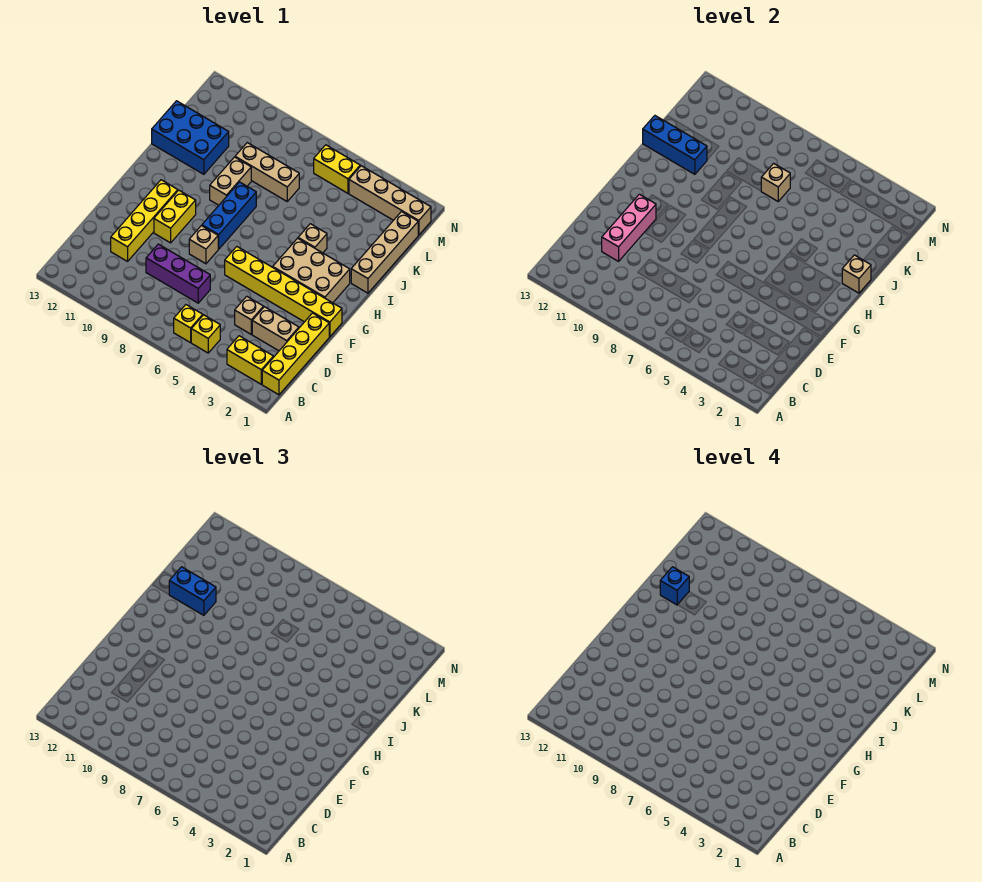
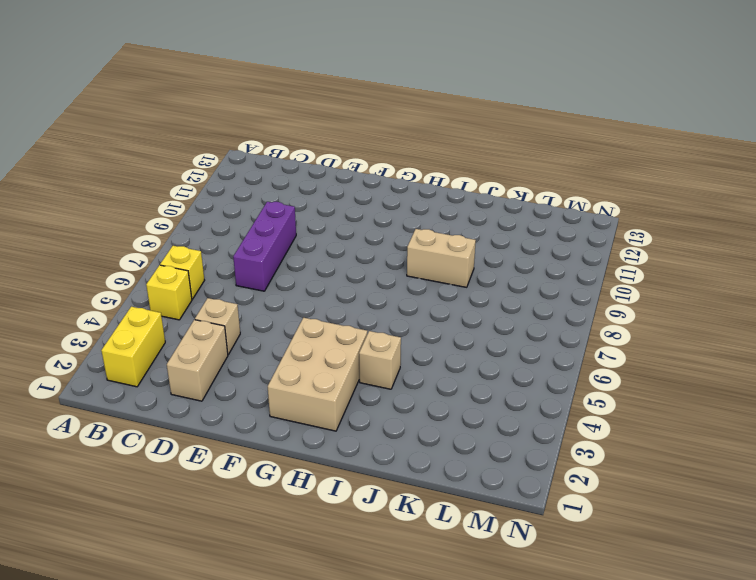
none -> yellow brick B1:E1 level 1
none -> yellow brick D11:G11 level 1
none -> yellow brick F1:F6 level 1

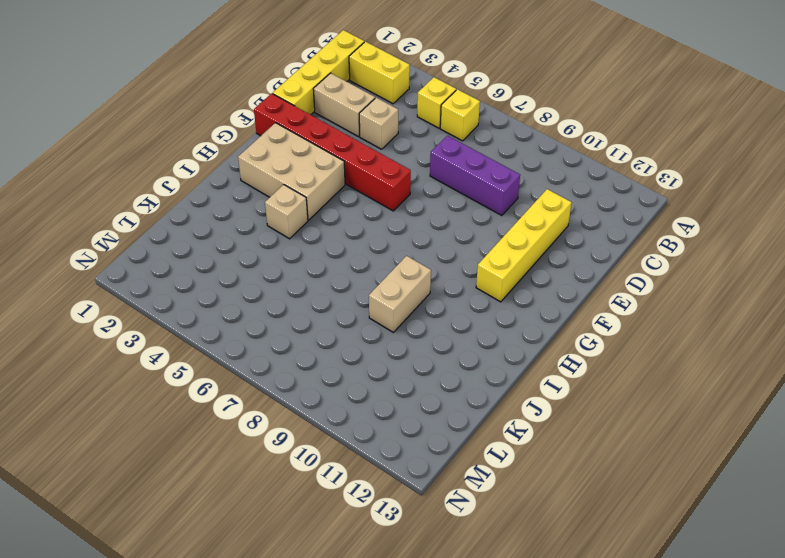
red brick F1:F6 level 1 -> yellow brick F1:F6 level 1
none -> tan brick F8 level 1
none -> yellow brick F10:G10 level 1
none -> blue brick G8:I8 level 1

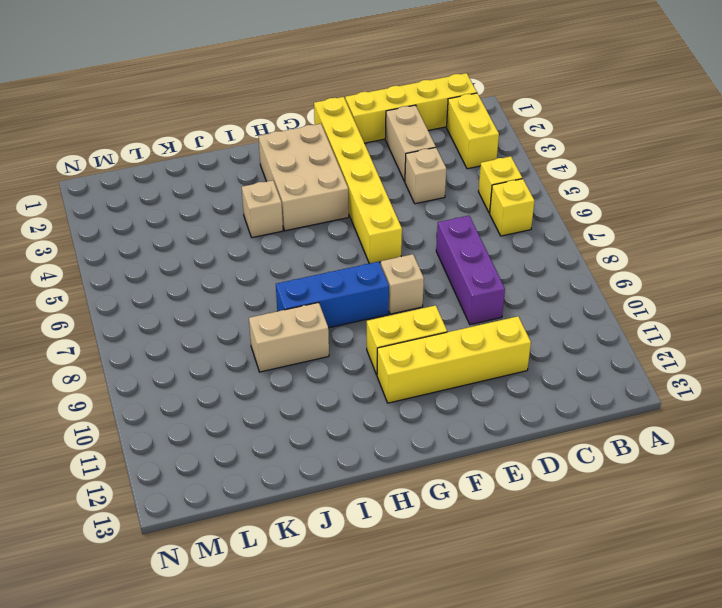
none -> tan brick I1:L1 level 1
none -> blue brick J11:K13 level 1
none -> tan brick K7:K9 level 1

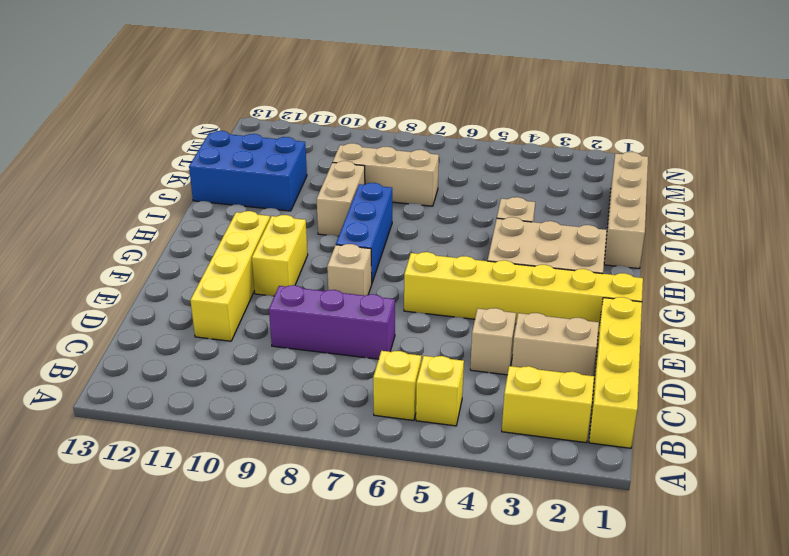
none -> tan brick M1:M4 level 1
none -> yellow brick M5:M6 level 1
none -> pink brick D11:F11 level 2

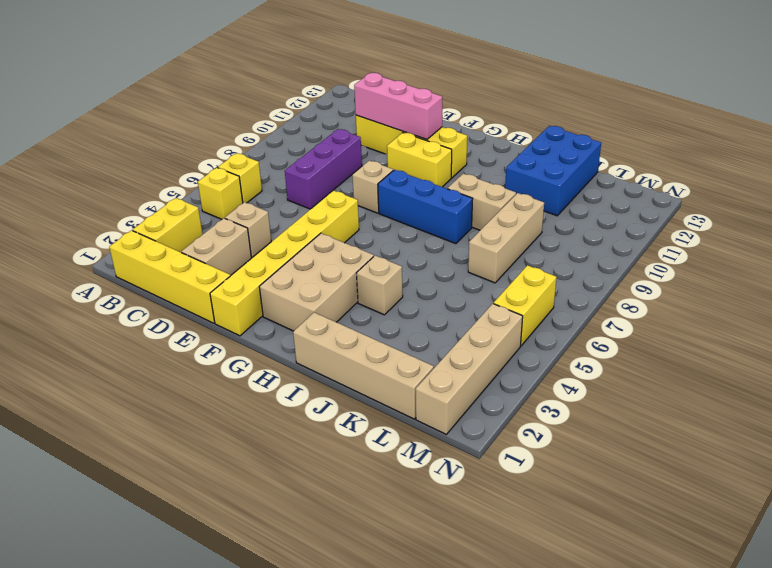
none -> tan brick I1 level 2
none -> blue brick J11:J13 level 2
none -> tan brick K7 level 2

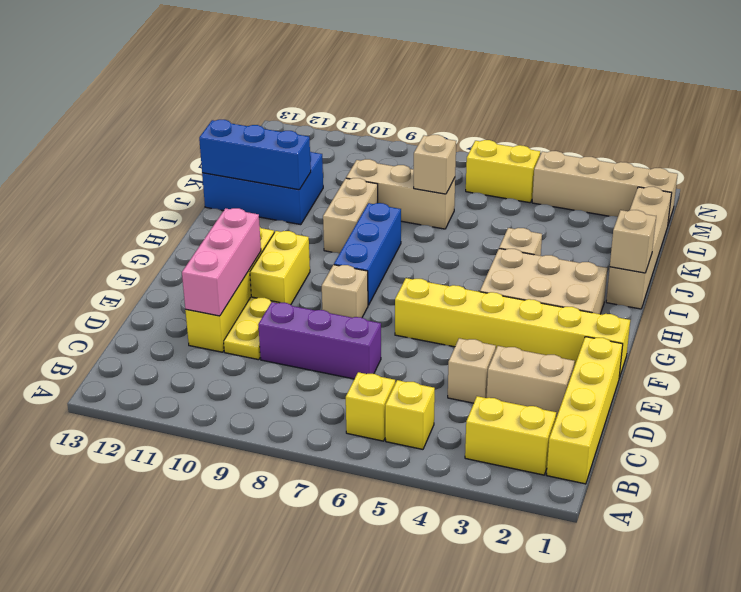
yellow plate D10:E10 level 1 -> none
none -> blue brick J11:J12 level 3
none -> blue brick J12 level 4

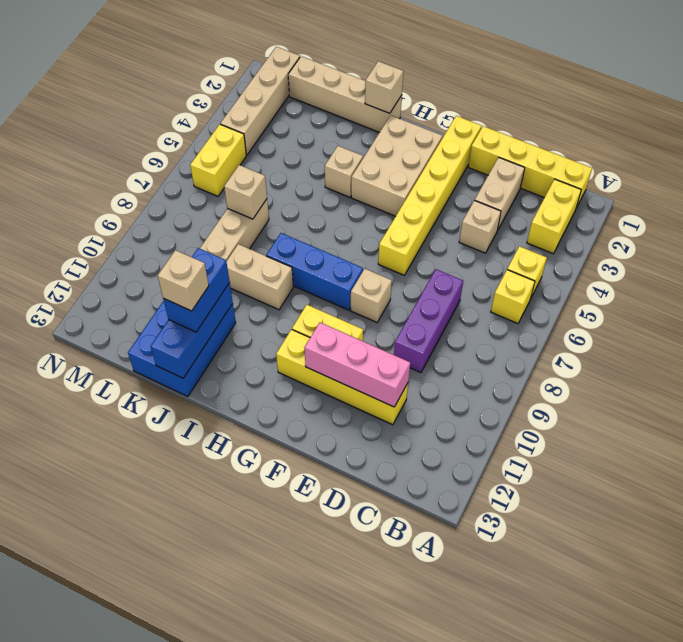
tan brick J12 level 4 -> blue brick J12 level 4

